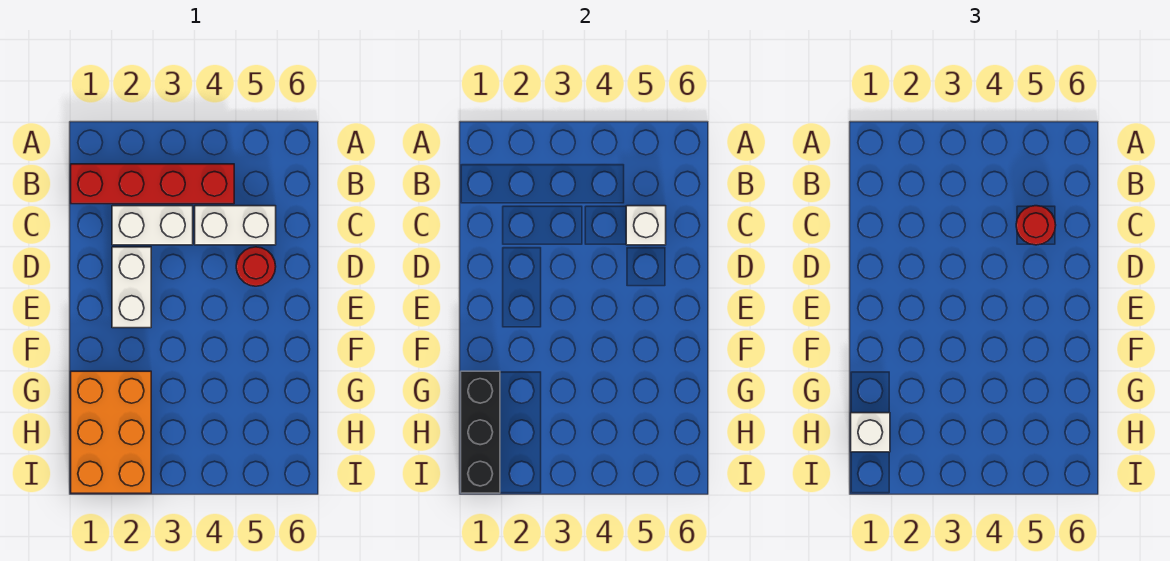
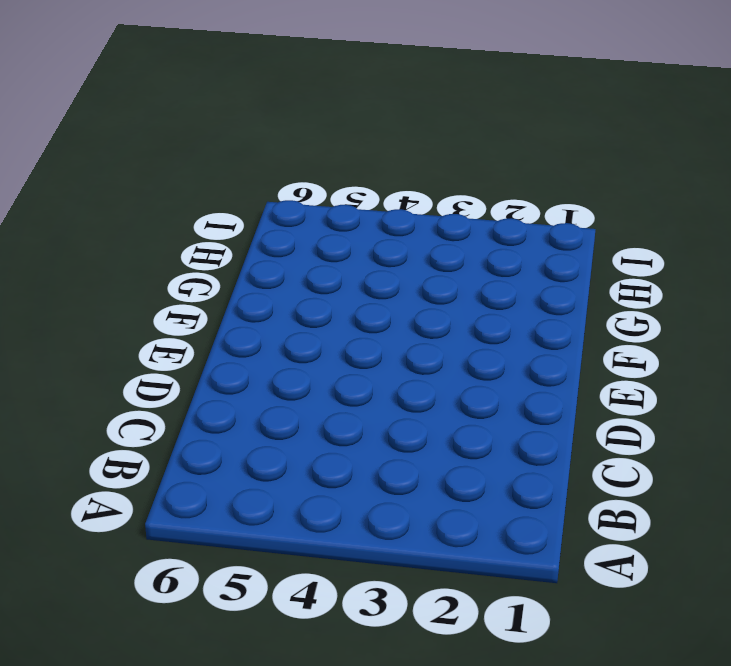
none -> red brick B1:B4 level 1
none -> white brick C2:C3 level 1

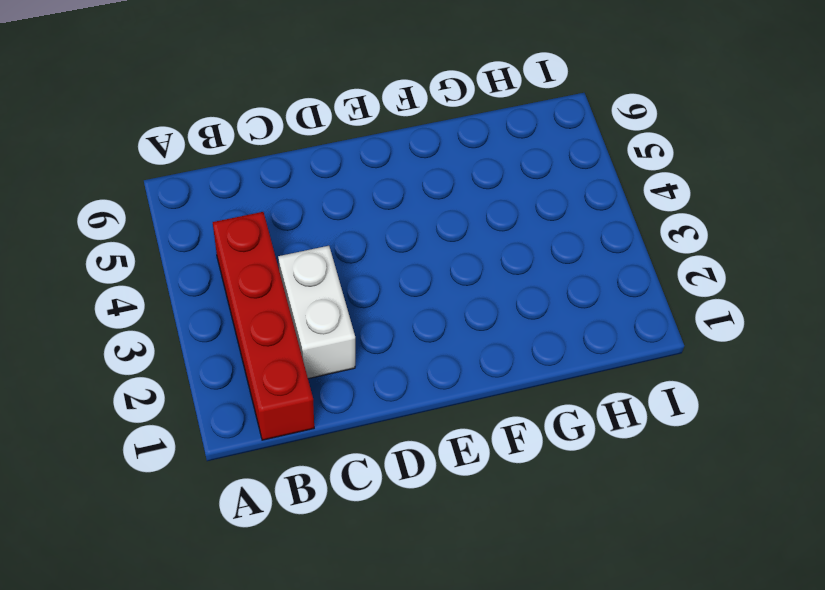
none -> white brick C4:C5 level 1
none -> white brick D2:E2 level 1

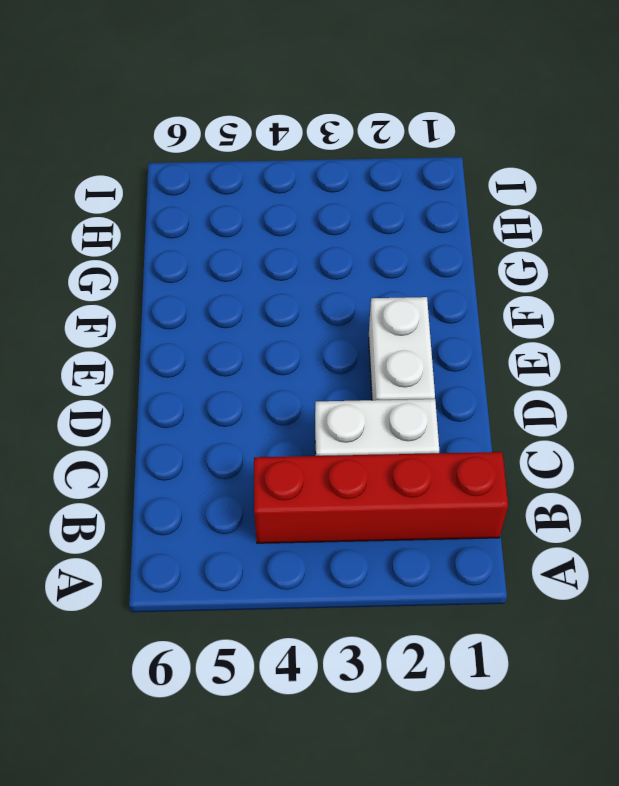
none -> white brick C4:C5 level 1
none -> red round brick D5 level 1

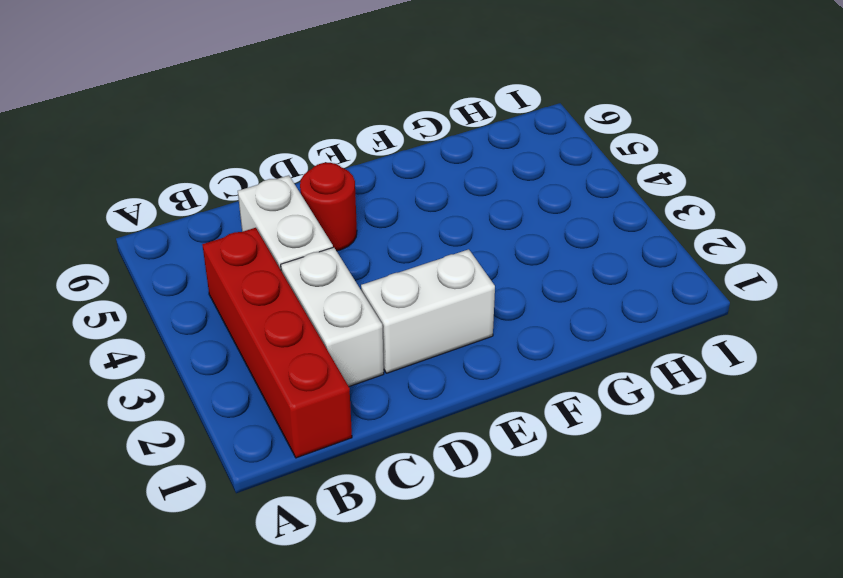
none -> orange brick G1:I2 level 1
none -> white brick C5 level 2

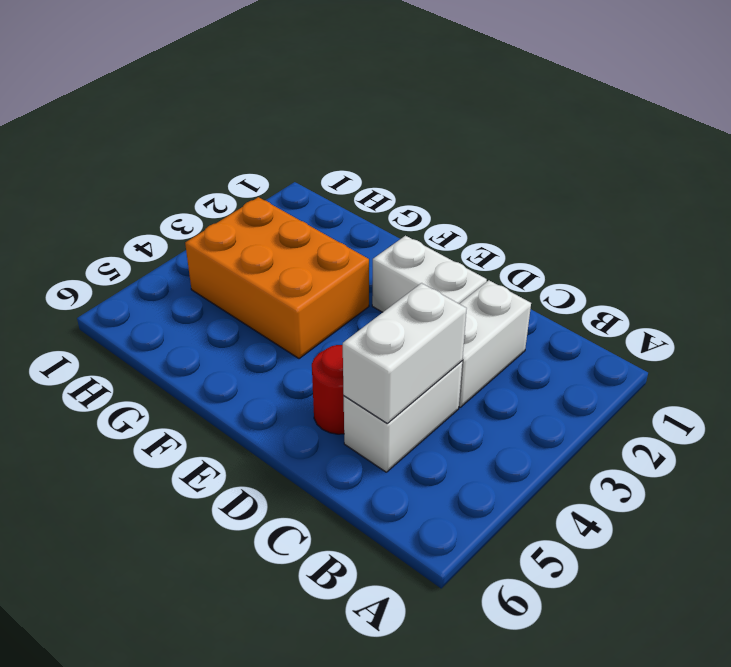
white brick C4:C5 level 2 -> white brick C5 level 2
orange brick F3:H4 level 1 -> orange brick G1:I2 level 1
none -> red brick B1:B4 level 1
none -> black brick G1:I1 level 2

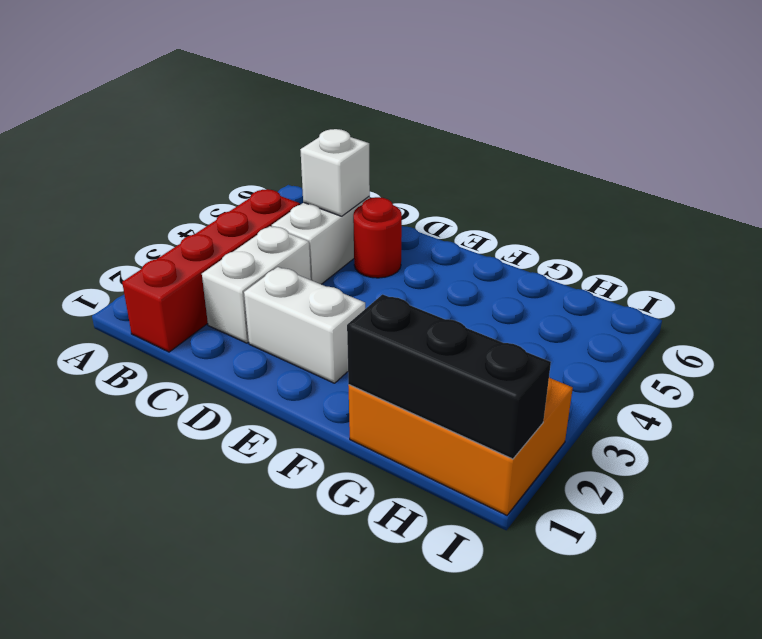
none -> red round brick C5 level 3
none -> white brick H1 level 3

